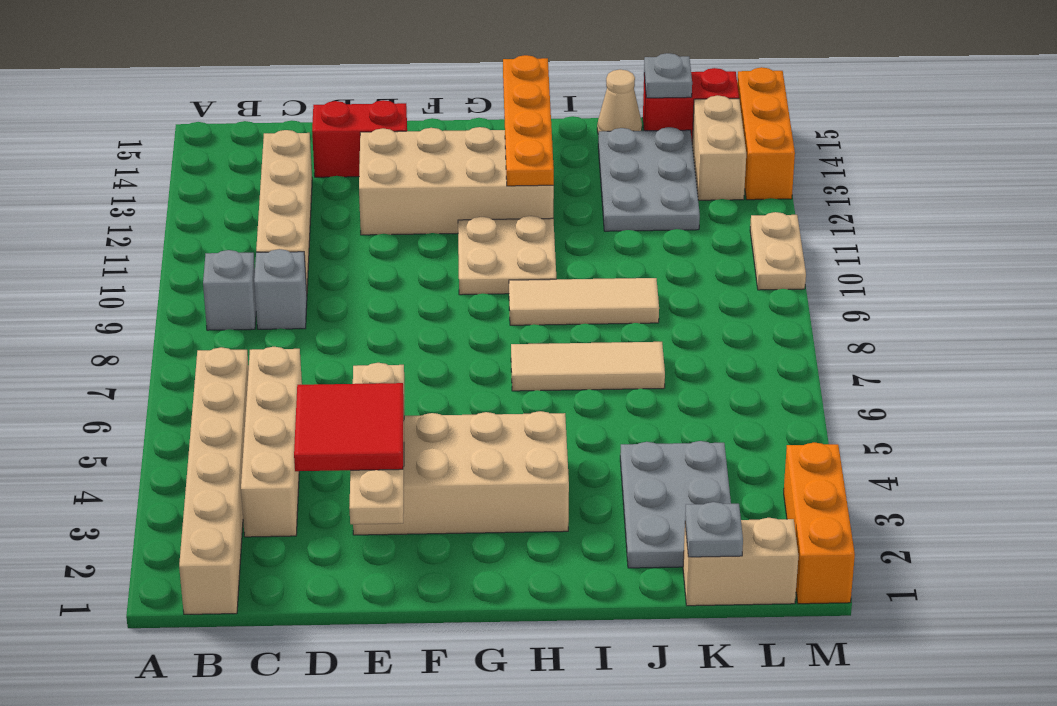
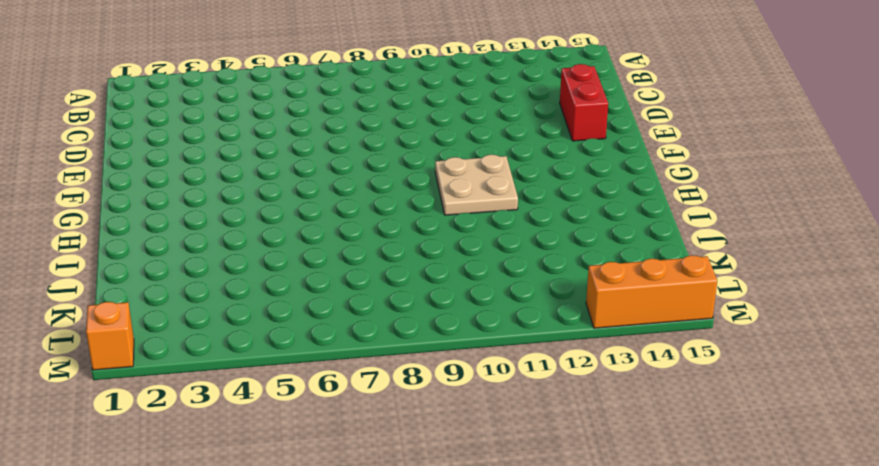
orange brick M1 level 1 -> orange brick M1:M3 level 1
none -> tan brick B1:B6 level 1
none -> grey brick B9 level 1
none -> tan brick C3:C6 level 1

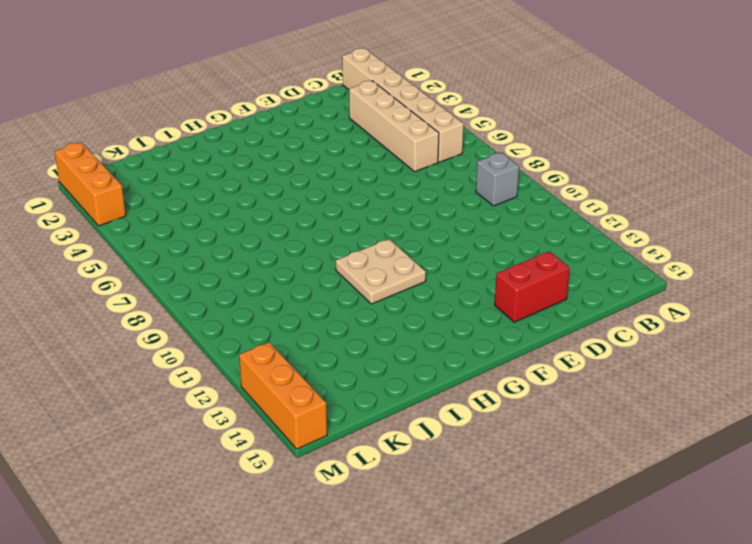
none -> grey brick C9 level 1
none -> tan brick C10:C13 level 1
none -> tan brick E3:H4 level 1

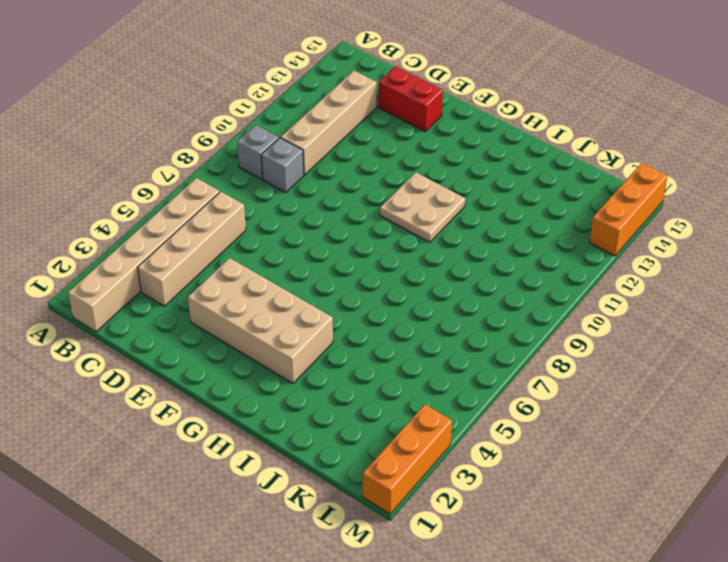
none -> tan brick E12:H13 level 1
none -> tan tile H7:J7 level 1
none -> tan tile H9:J9 level 1

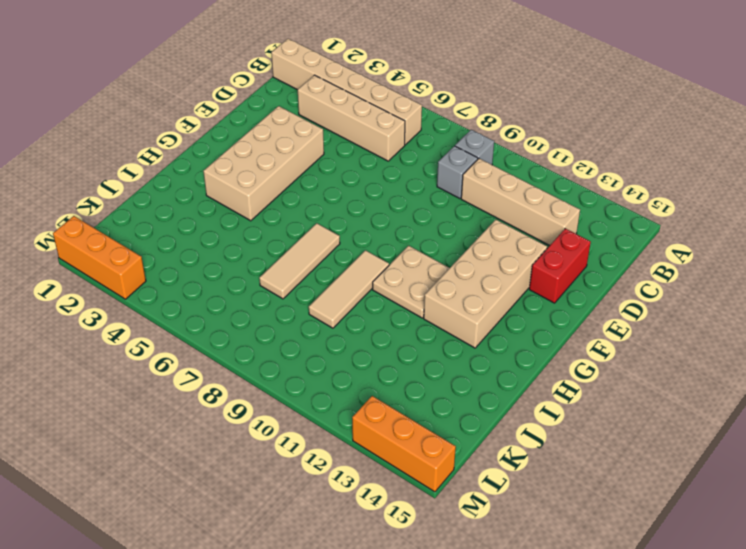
none -> grey plate J2:K4 level 1
none -> grey plate J12:K14 level 1
none -> tan cone J15 level 1

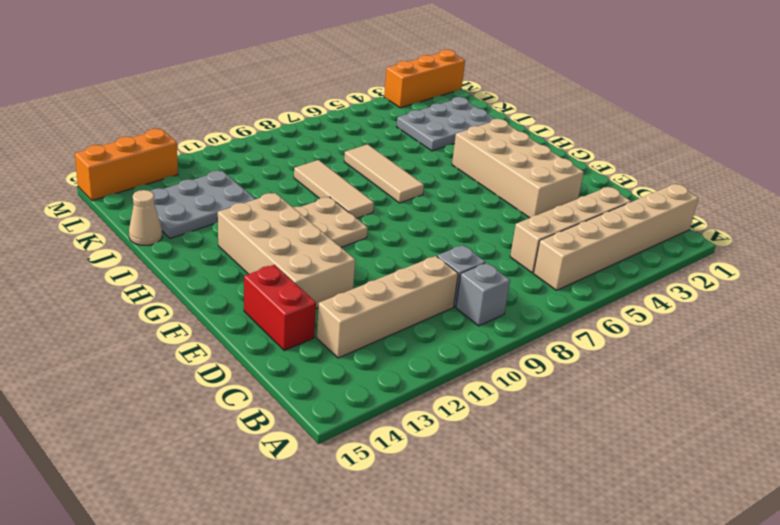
none -> tan brick K1:L1 level 1
none -> red brick K15:L15 level 1
none -> tan brick L13:L14 level 1

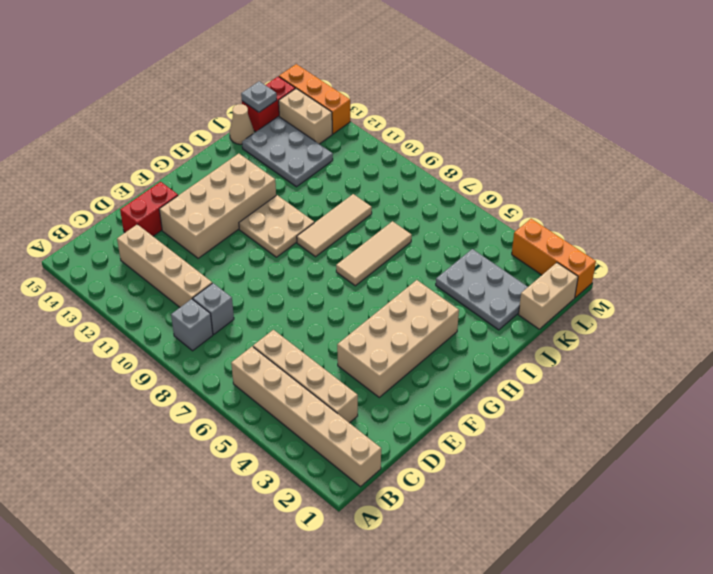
none -> tan plate M10:M11 level 1
none -> tan plate E2:E5 level 2
none -> orange plate H12:H15 level 2

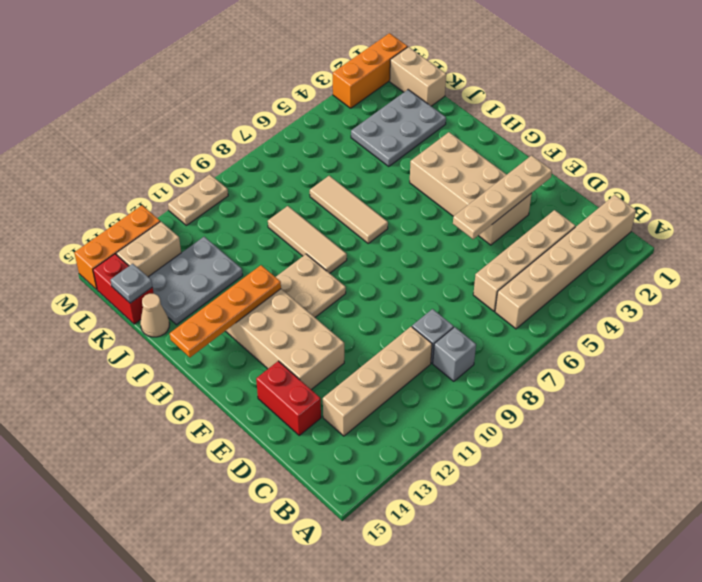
none -> grey plate K1 level 2
none -> red tile D3:E4 level 3

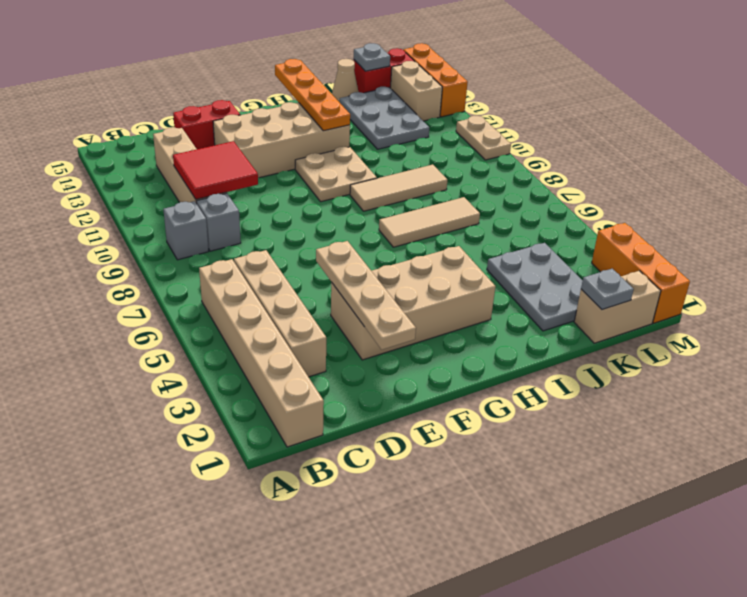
red tile C10:D11 level 2 -> red tile D3:E4 level 3

